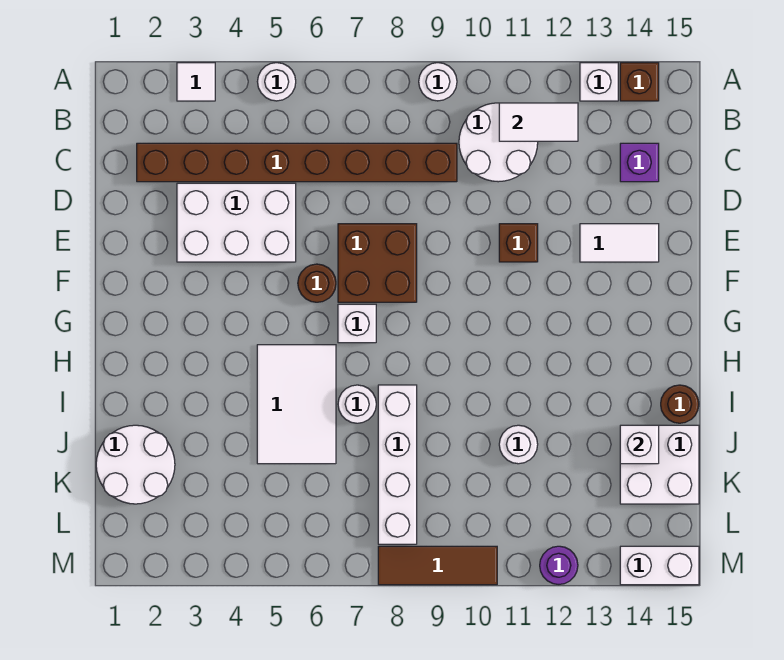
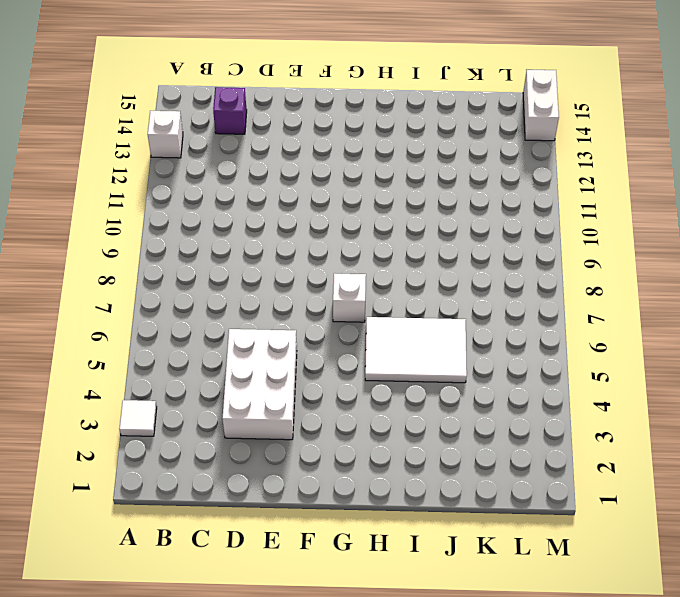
none -> white round brick A5 level 1
none -> white round brick A9 level 1
none -> brown brick A14 level 1

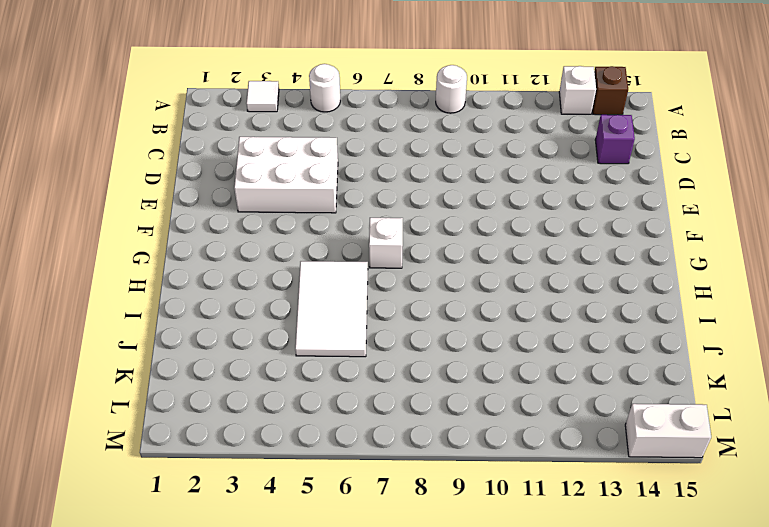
none -> white round brick B10:C11 level 1
none -> brown brick C2:C9 level 1
none -> brown brick E7:F8 level 1

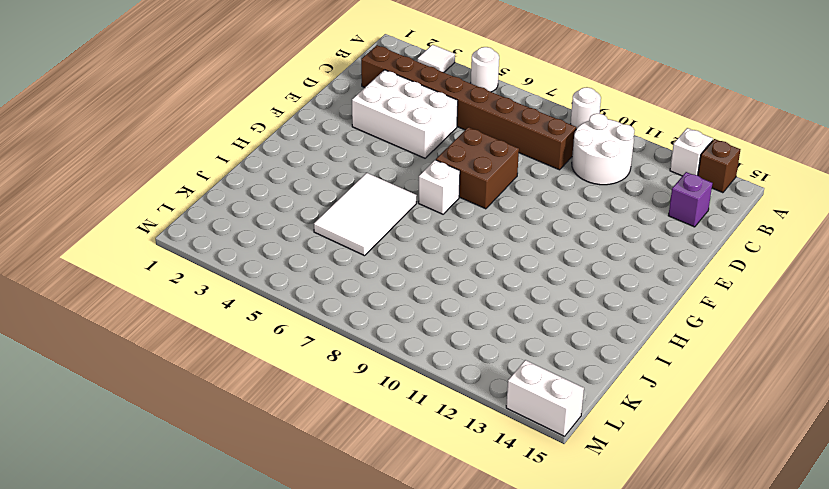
none -> brown brick E11 level 1
none -> white tile E13:E14 level 1
none -> brown round brick F6 level 1

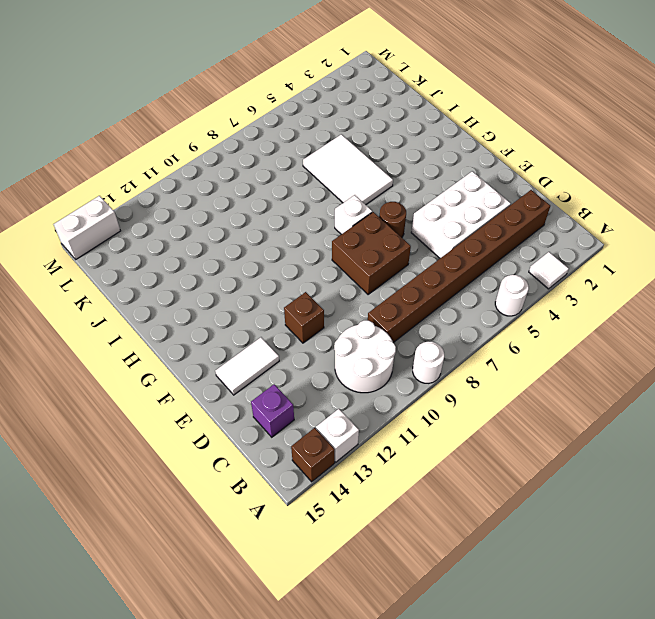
none -> white round brick I7 level 1
none -> white brick I8:L8 level 1
none -> brown round brick I15 level 1

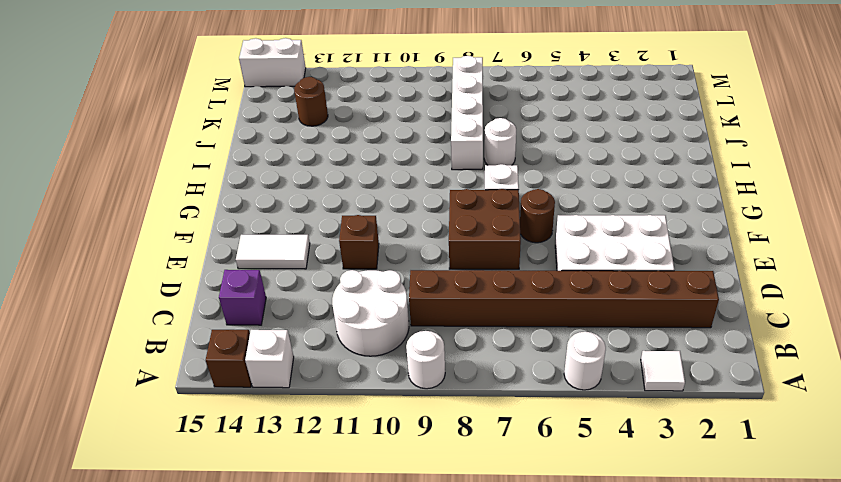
brown round brick K13 level 1 -> brown round brick I15 level 1
none -> white tile H5:J6 level 1
none -> white round brick J1:K2 level 1
none -> white round brick J11 level 1

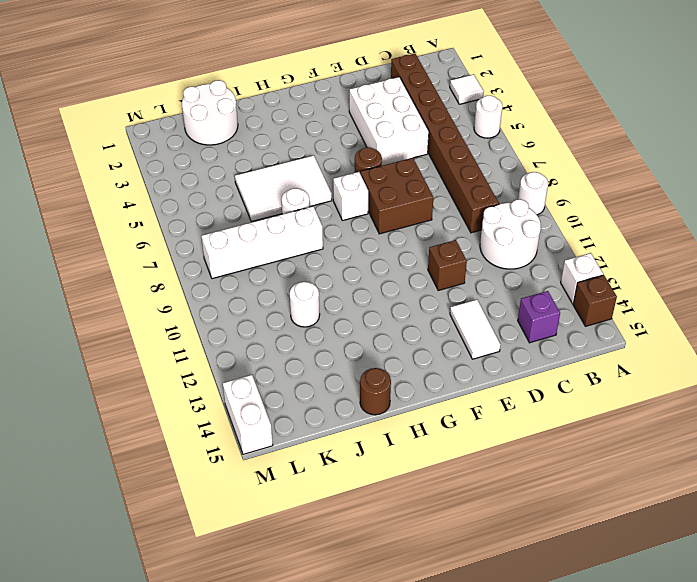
none -> white brick J14:K15 level 1
none -> brown tile M8:M10 level 1
none -> purple round brick M12 level 1

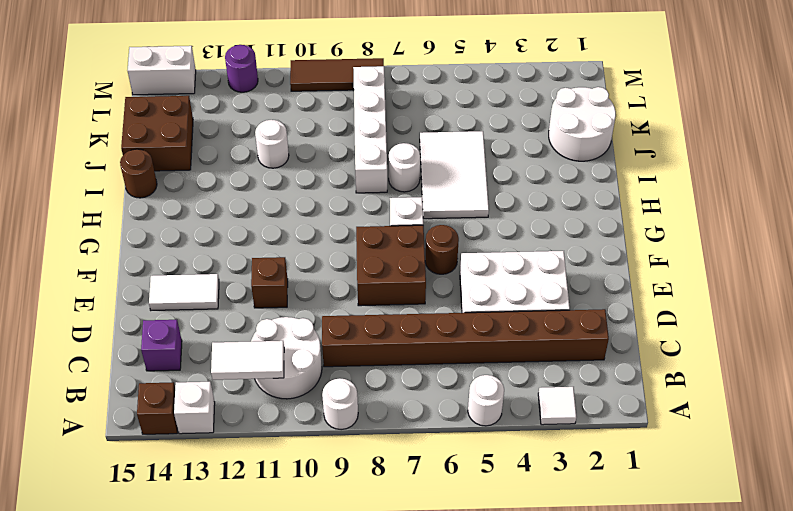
brown brick J14:K15 level 1 -> white brick J14:K15 level 1
none -> white brick J14 level 2

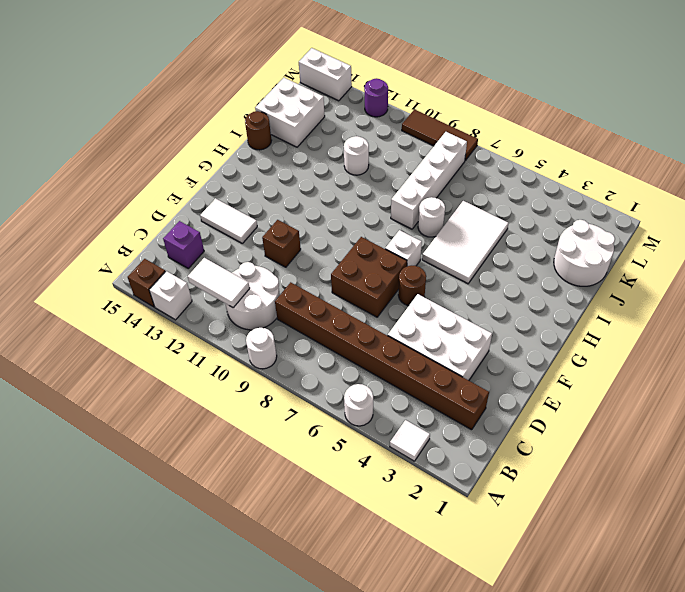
none -> white brick J14 level 2

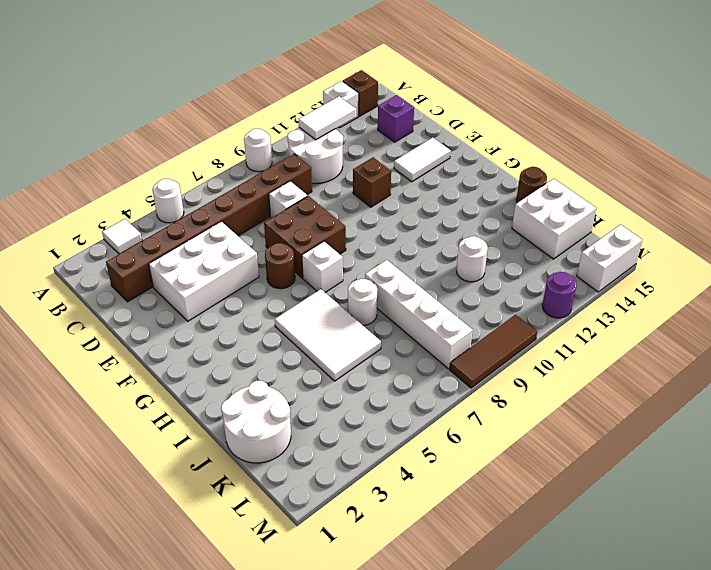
white brick D8 level 1 -> white brick J14 level 2

